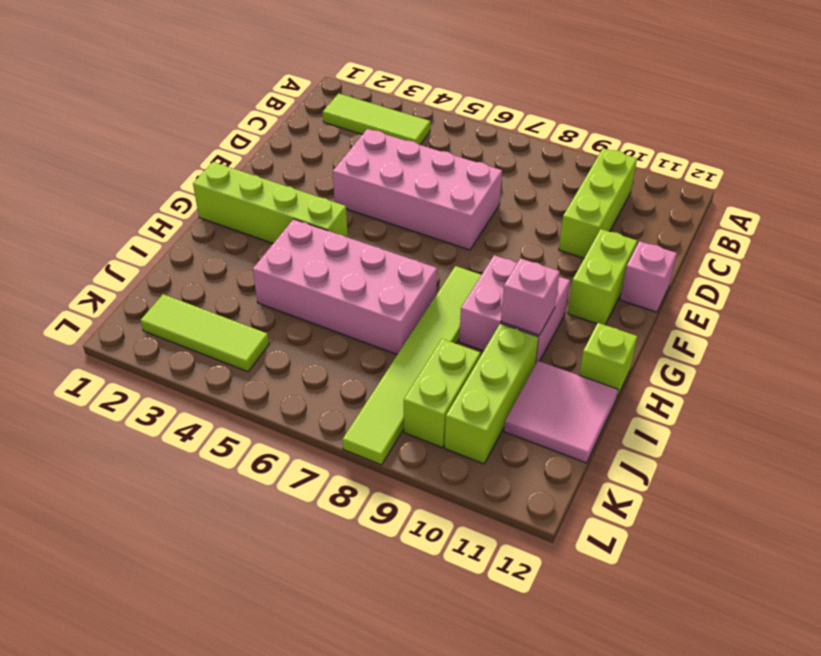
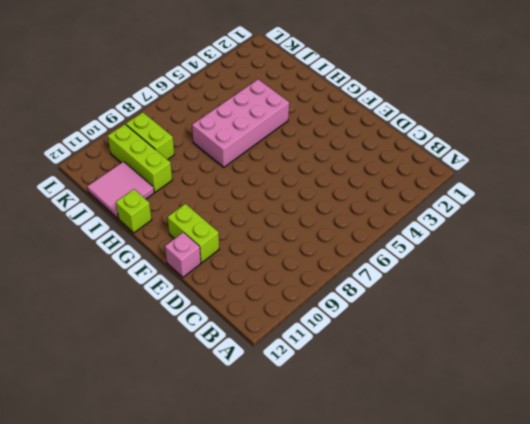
none -> lime tile B2:B4 level 1
none -> lime brick B10:D10 level 1
none -> pink brick D4:E7 level 1

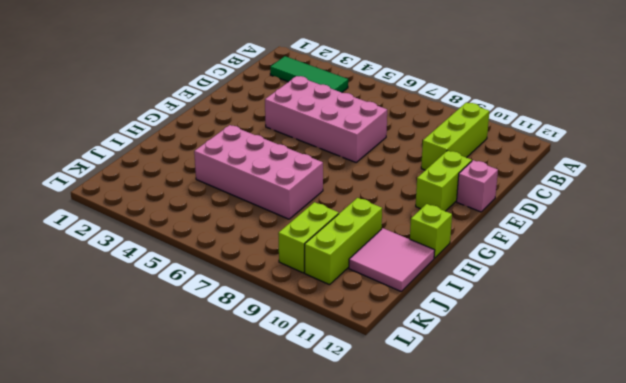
green tile B2:B4 level 1 -> lime tile B2:B4 level 1
none -> lime brick G1:G4 level 1
none -> lime tile G8:L8 level 1
none -> pink brick G9:H10 level 1

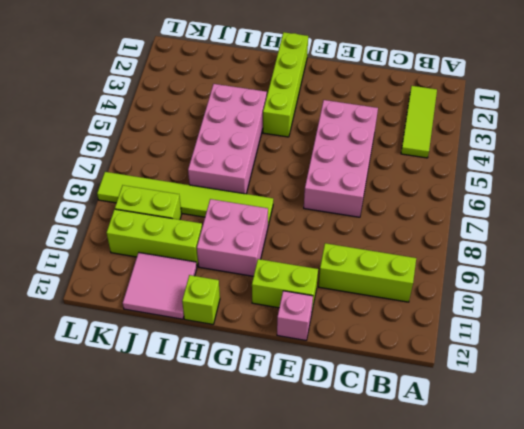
none -> lime tile K2:K4 level 1
none -> pink brick H10 level 2

